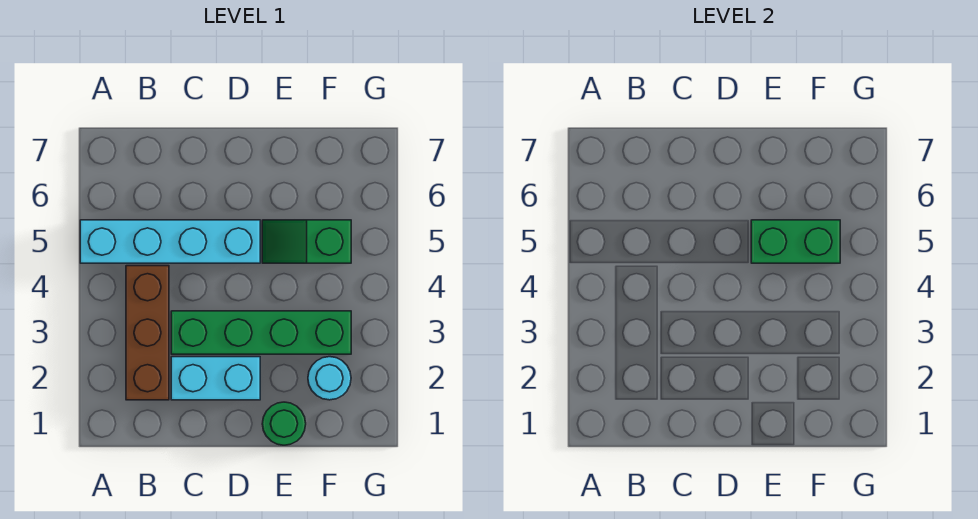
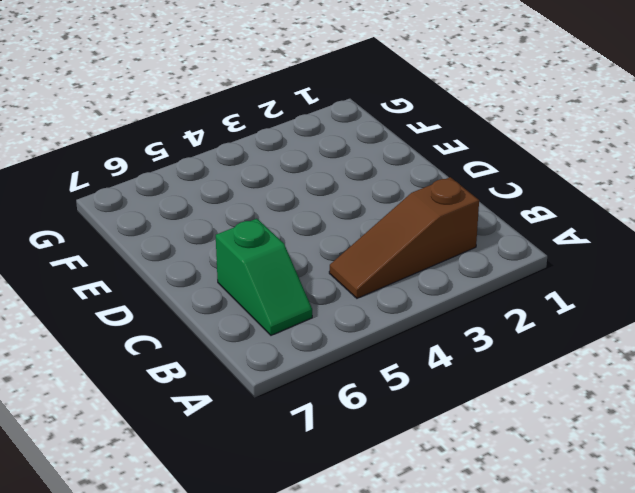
brown slope B2:B4 level 1 top 2 -> brown brick B2:B4 level 1
green slope B6:C6 level 1 top C -> green slope E5:F5 level 1 top F
none -> cyan brick A5:D5 level 1
none -> cyan brick C2:D2 level 1

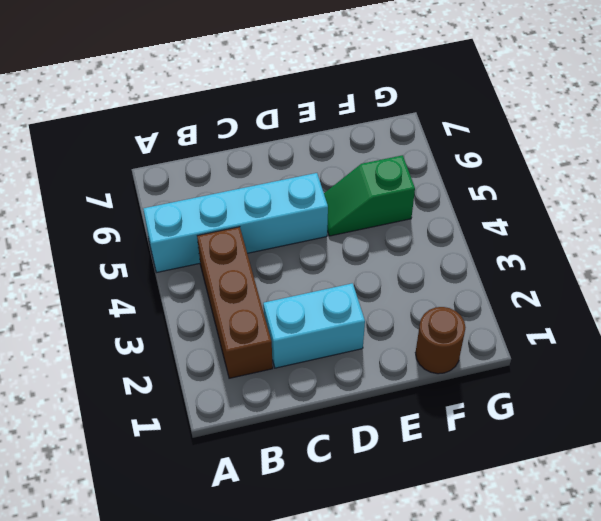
brown round brick F1 level 1 -> none
none -> green brick C3:F3 level 1
none -> green round brick E1 level 1

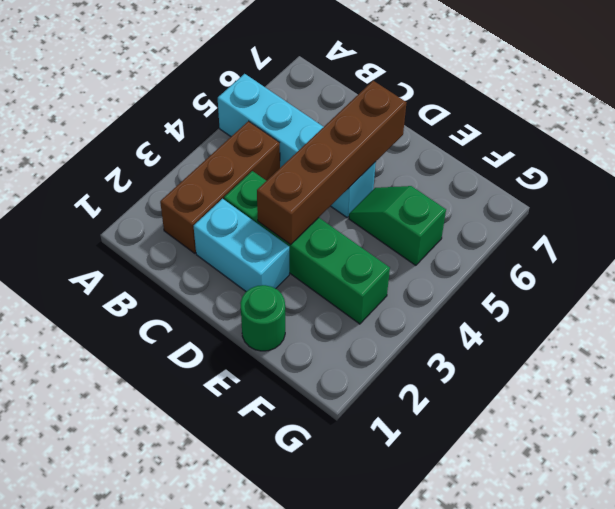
brown brick D3:D6 level 2 -> none
none -> cyan round brick F2 level 1
none -> green brick E5:F5 level 2

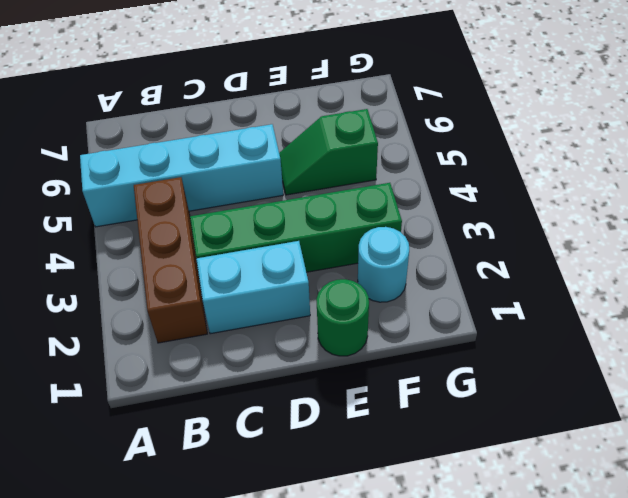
none -> green brick E5:F5 level 2

